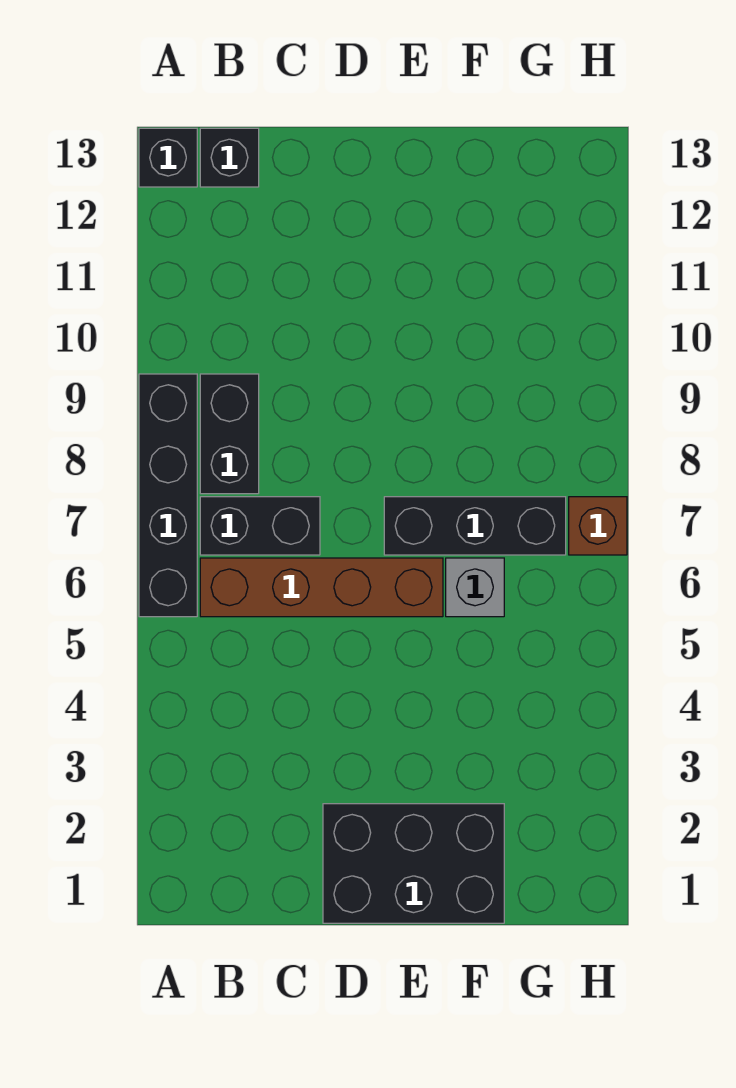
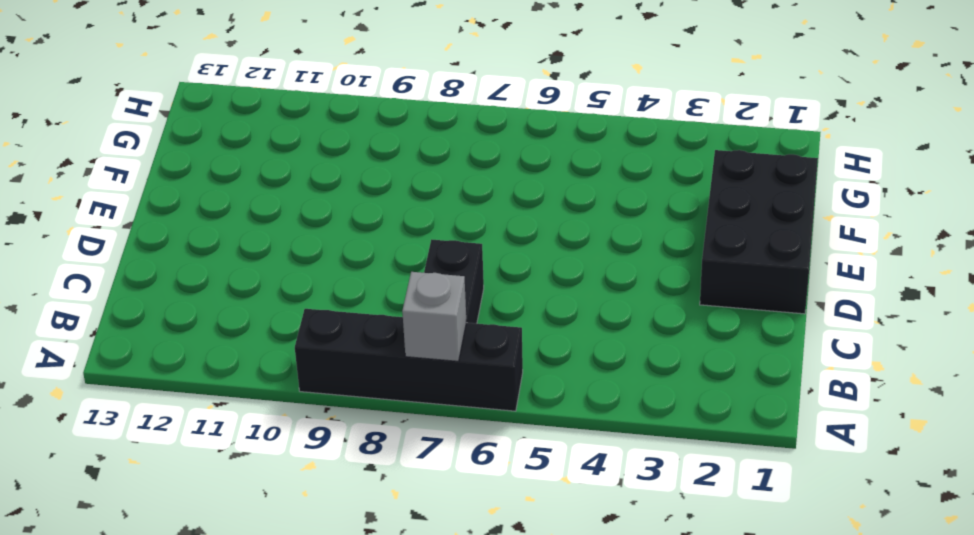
grey brick A7 level 2 -> grey brick F6 level 1
none -> black brick A13 level 1
none -> brown brick B6:E6 level 1

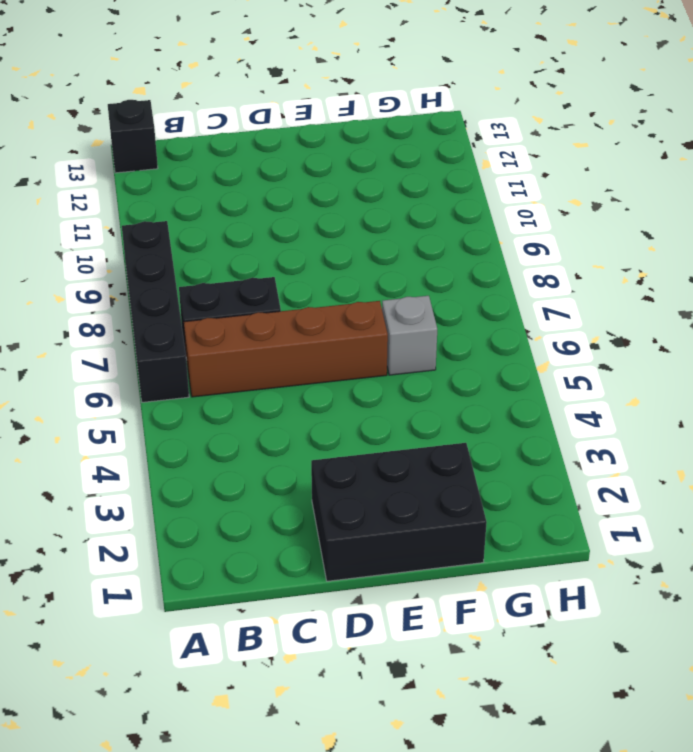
none -> black brick B8:B9 level 1
none -> black brick B13 level 1

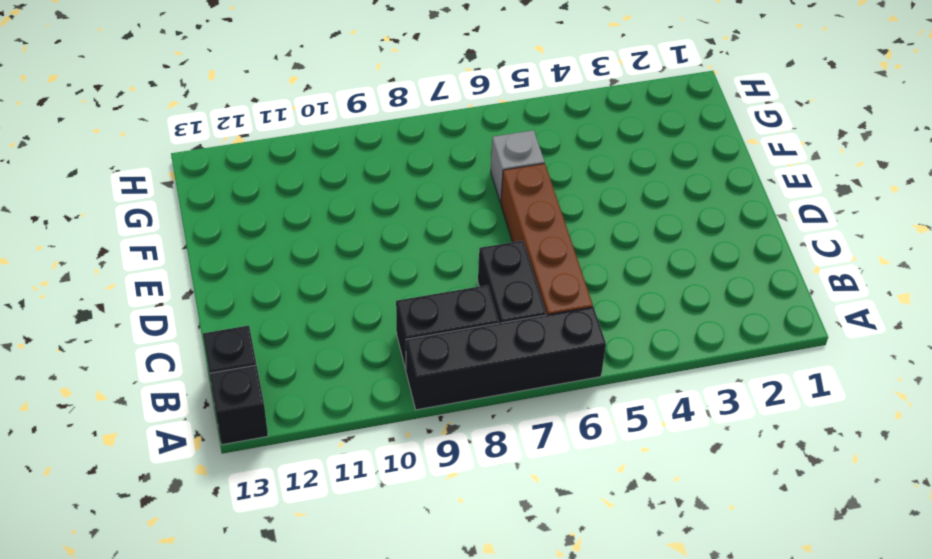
none -> black brick D1:F2 level 1
none -> black brick E7:G7 level 1

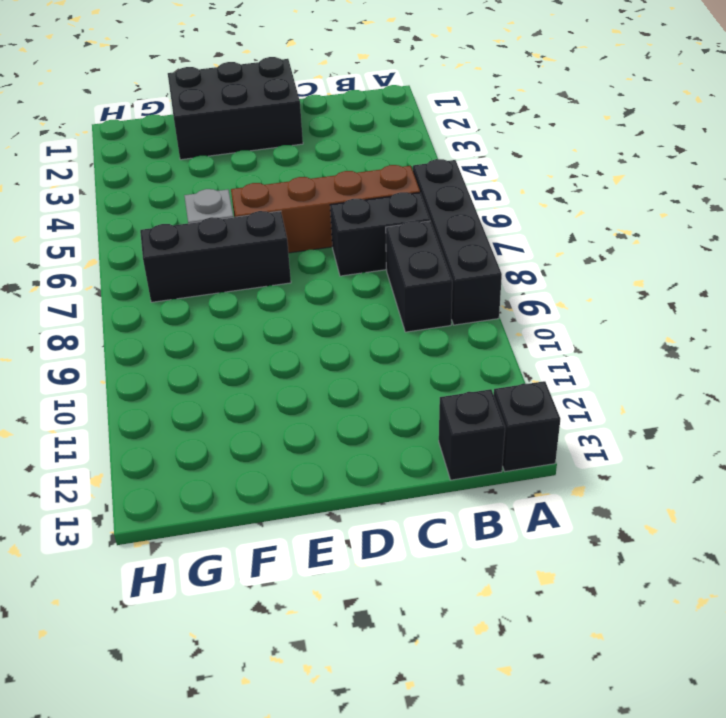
none -> brown brick H7 level 1

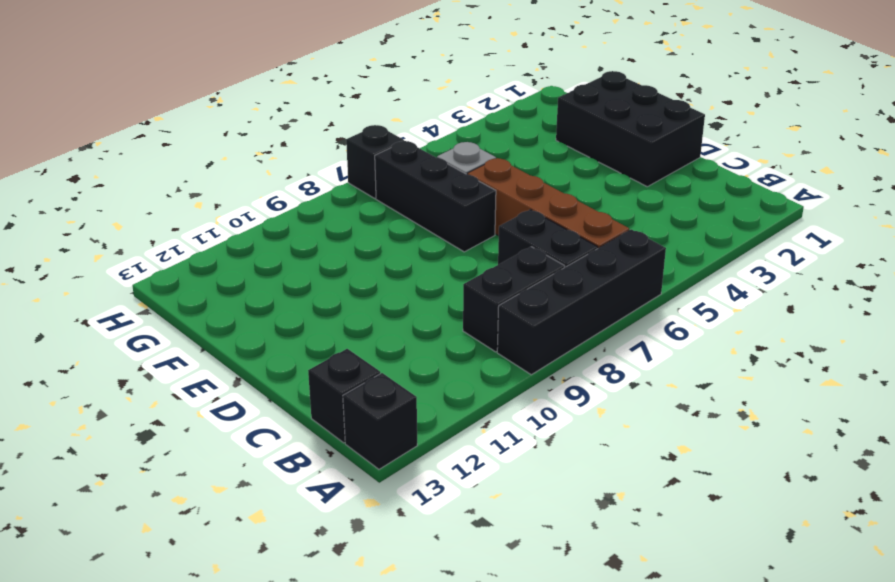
black brick H7 level 1 -> brown brick H7 level 1

